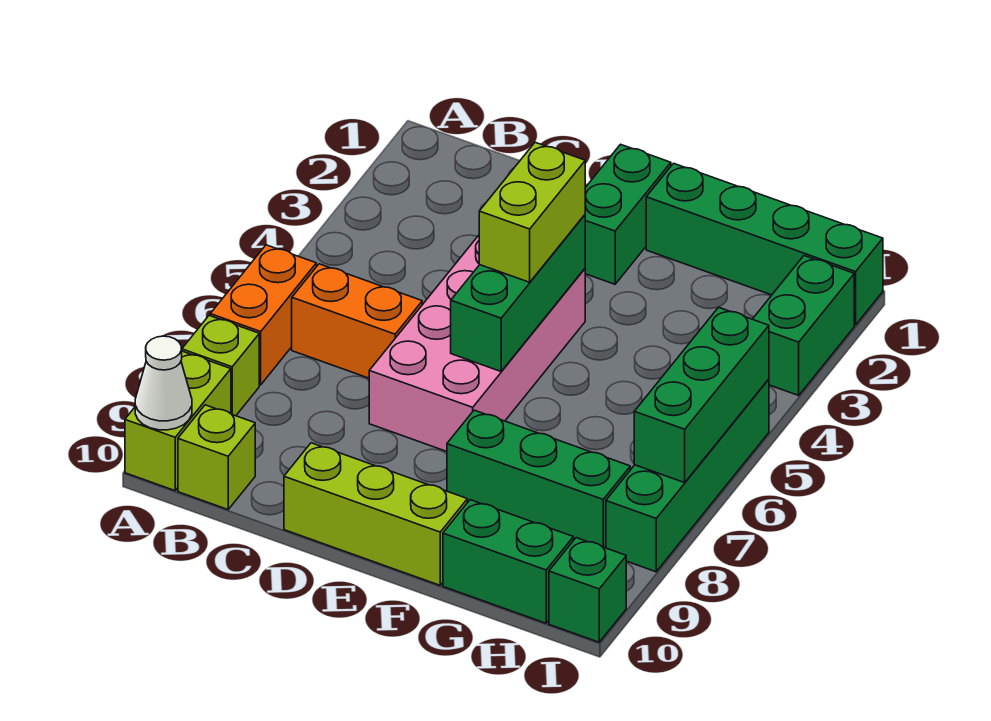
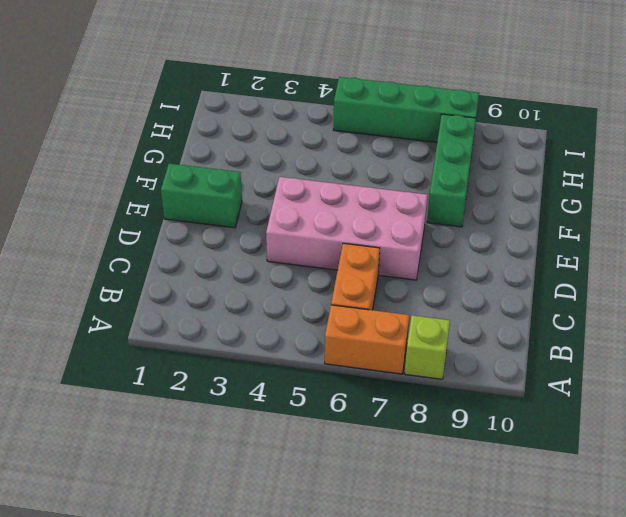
none -> lime brick A9:A10 level 1
none -> lime brick B10 level 1
none -> lime brick D10:F10 level 1

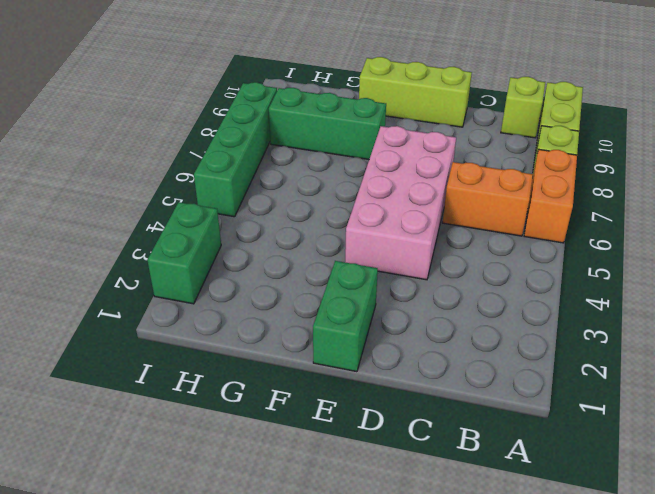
none -> green brick F1:I1 level 1
none -> green brick G10:H10 level 1
none -> green brick I10 level 1

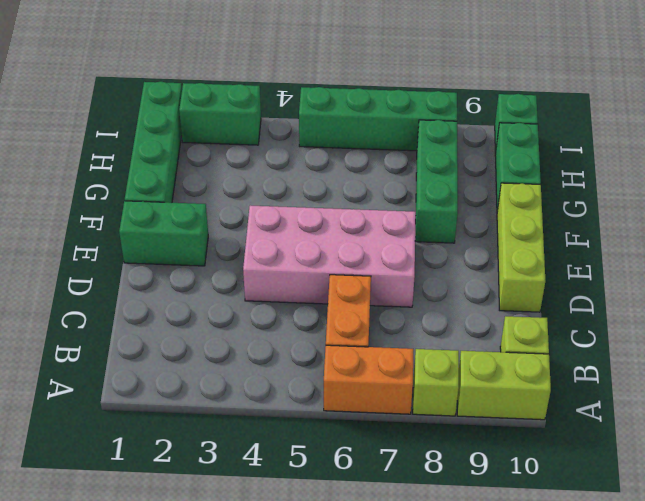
none -> white cone A10 level 2
none -> green brick E4:E6 level 2
none -> green brick I5:I7 level 2

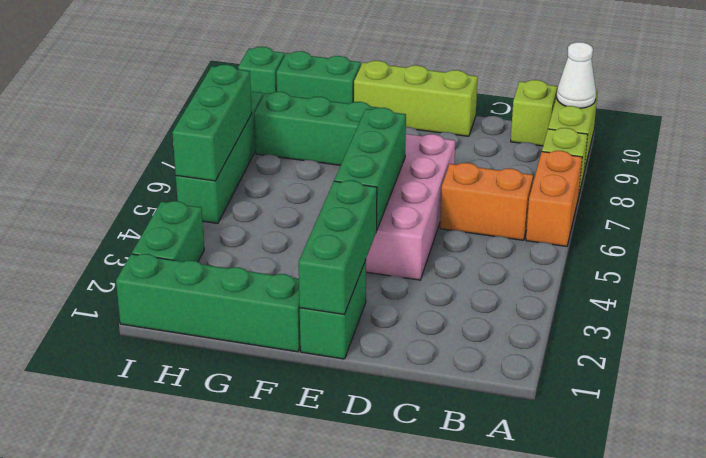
green brick E1:E3 level 2 -> none
none -> lime brick E4:E5 level 3

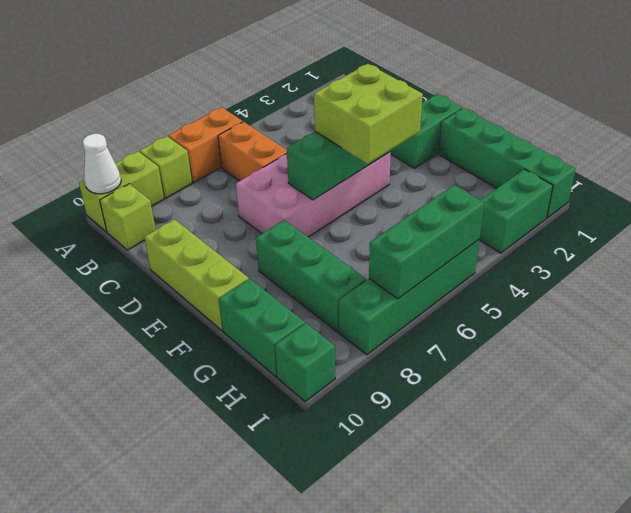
lime brick E4:F5 level 3 -> lime brick E4:E5 level 3

